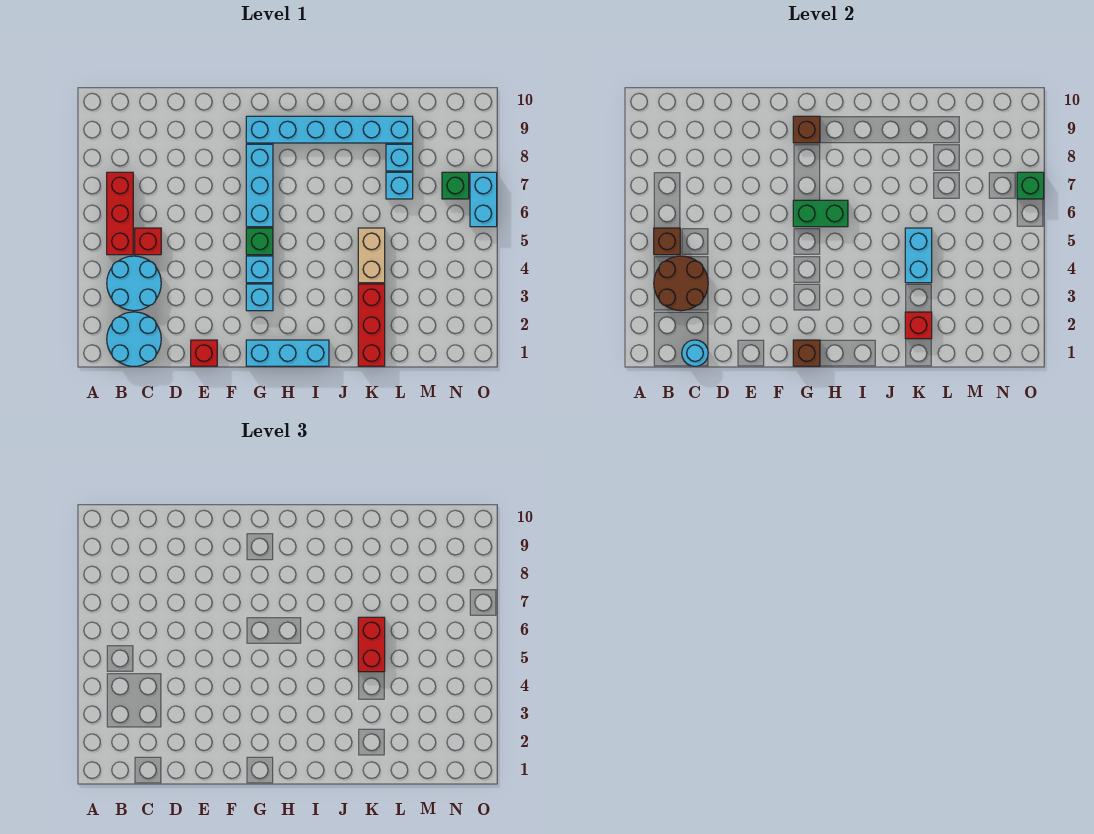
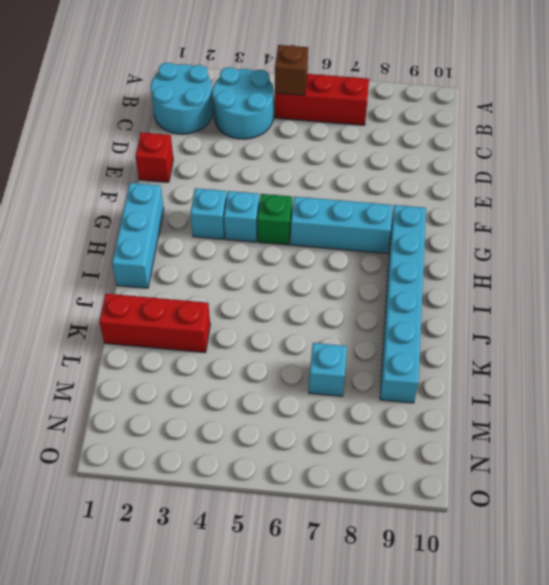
none -> red brick C5 level 1
none -> tan brick K4:K5 level 1
none -> cyan brick L8 level 1

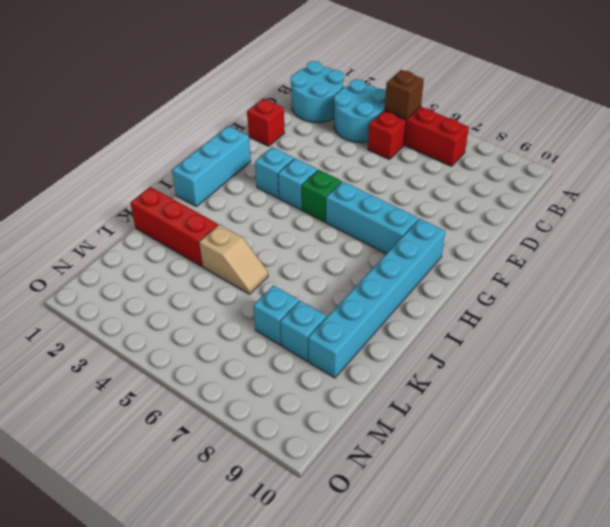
tan slope K4:K5 level 1 top 4 -> tan brick K4:K5 level 1
none -> green brick N7 level 1
none -> cyan brick O6:O7 level 1
none -> brown round brick B3:C4 level 2

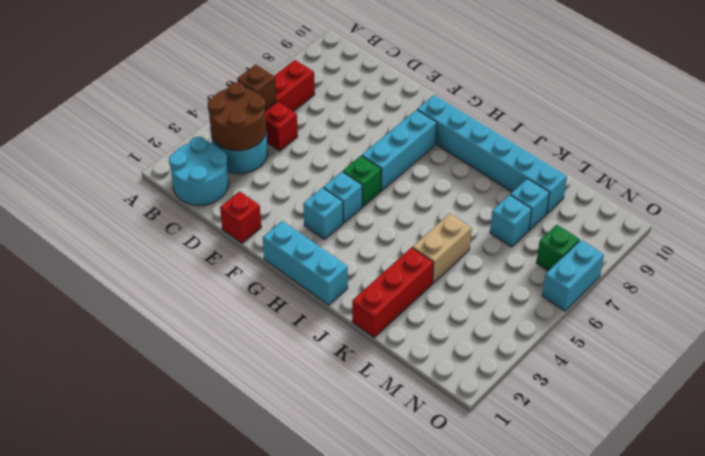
none -> cyan round brick C1 level 2
none -> brown brick G1 level 2
none -> green brick G6:H6 level 2

